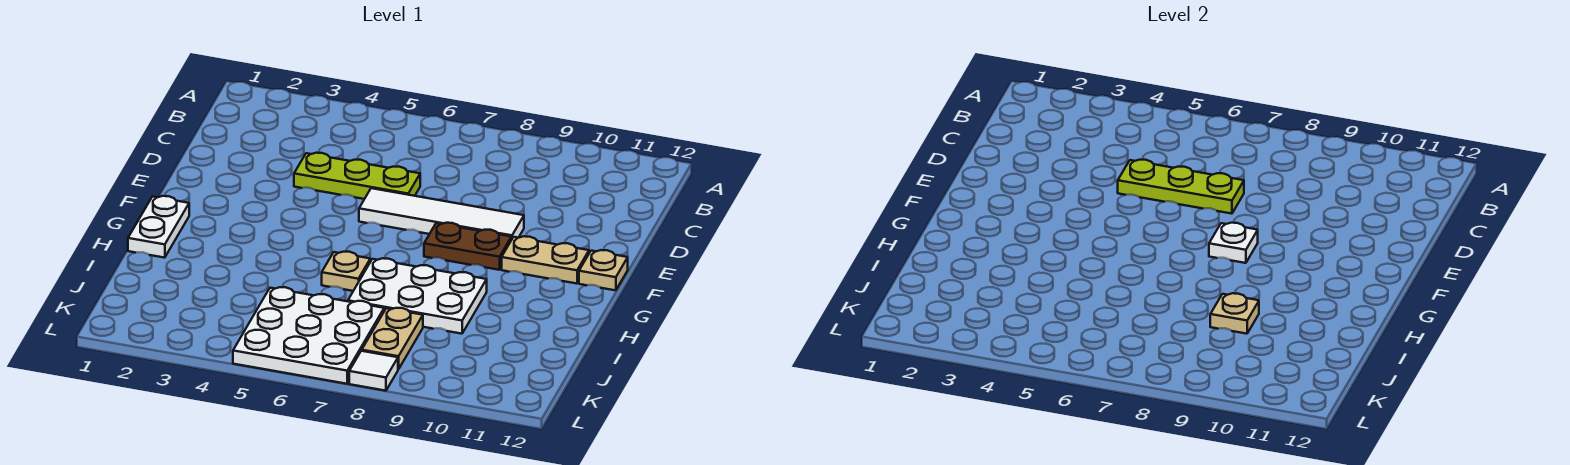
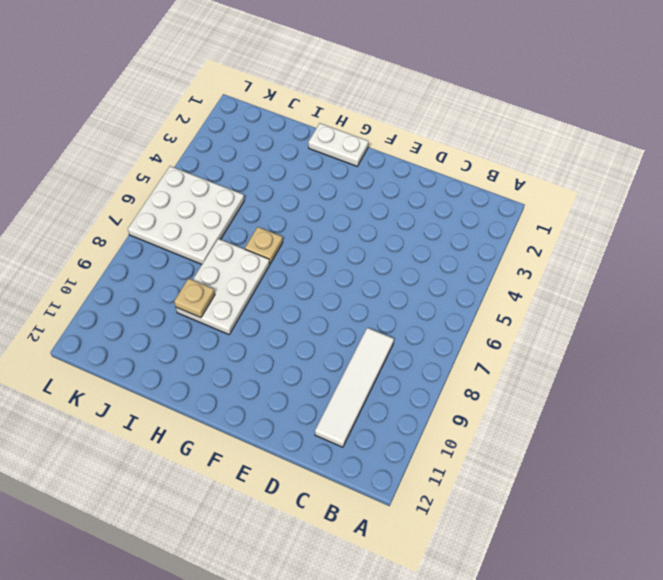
white tile C8:C11 level 1 -> white tile E6:E9 level 1
none -> lime plate D4:D6 level 1
none -> brown plate F8:F9 level 1
none -> tan plate F10:F11 level 1

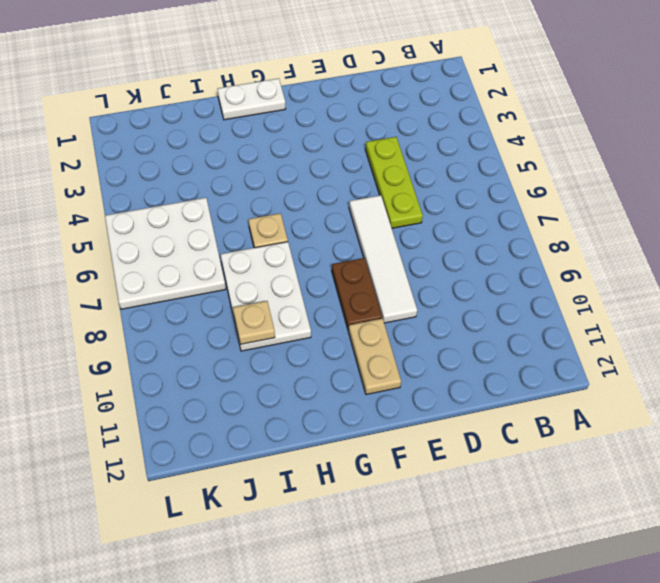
none -> tan plate F12 level 1
none -> tan plate J8:K8 level 1
none -> white tile L8 level 1

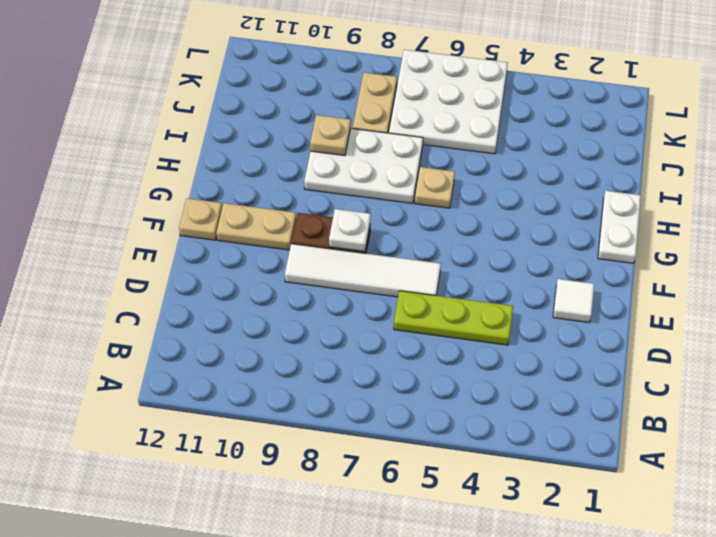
white tile E2 level 1 -> white tile L8 level 1
none -> lime plate D5:D7 level 2

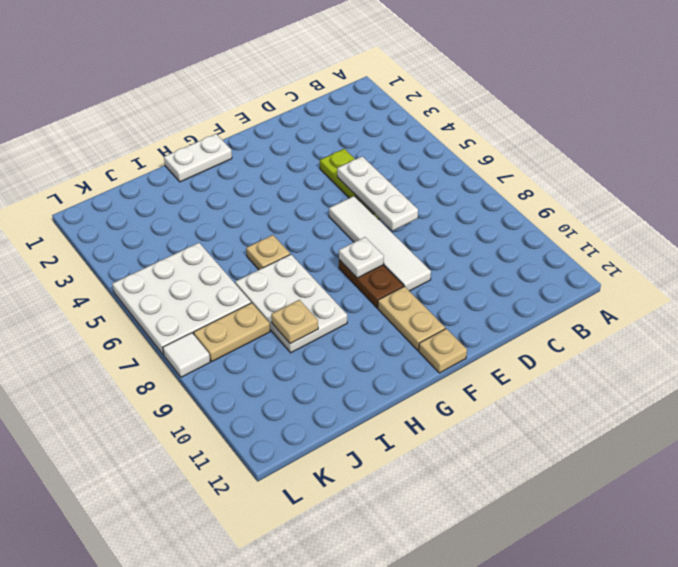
white plate D5:D7 level 2 -> lime plate D5:D7 level 2

